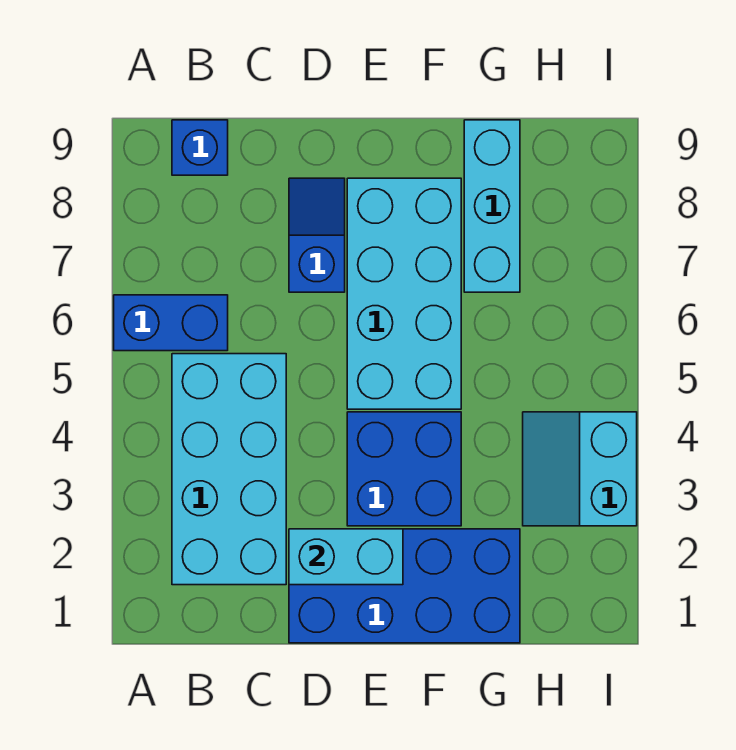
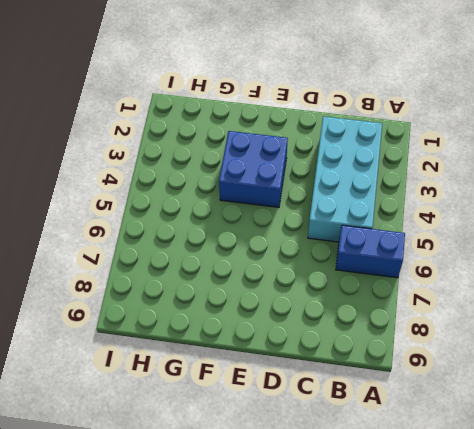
none -> blue brick B9 level 1
none -> blue brick D1:G2 level 1

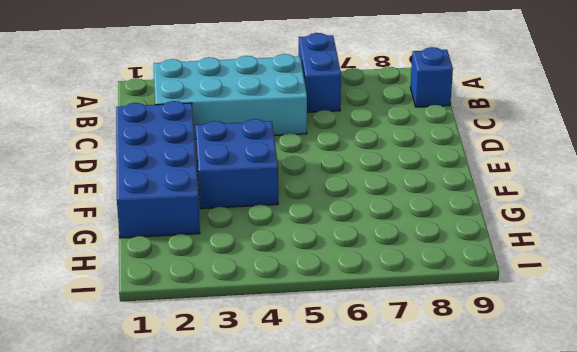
none -> blue slope D7:D8 level 1 top 7
none -> cyan brick E5:F8 level 1

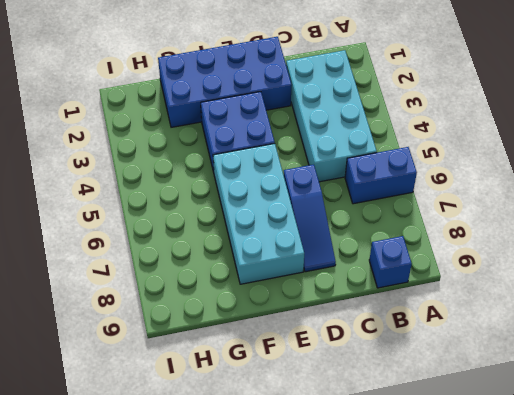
blue slope D6:D8 level 1 top 6 -> blue slope D7:D8 level 1 top 7
none -> cyan brick G7:G9 level 1
none -> cyan slope H3:I4 level 1 top I

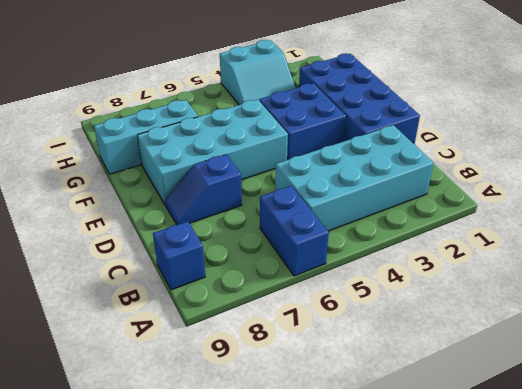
none -> cyan brick D2:E2 level 2

